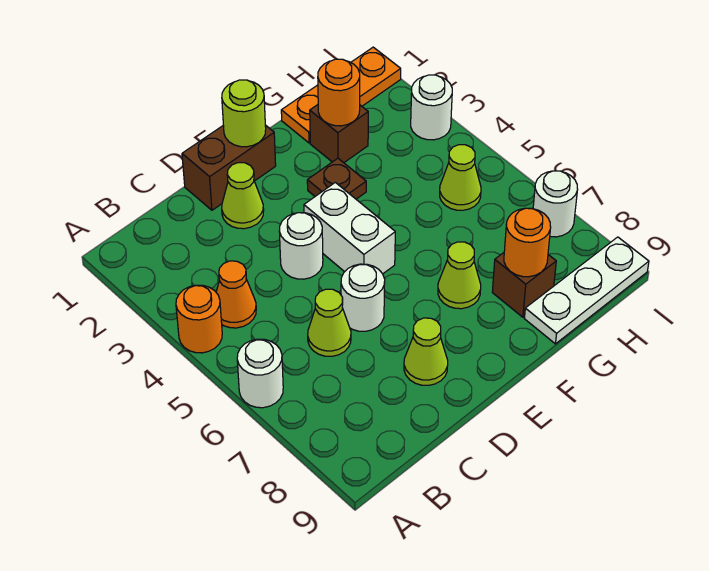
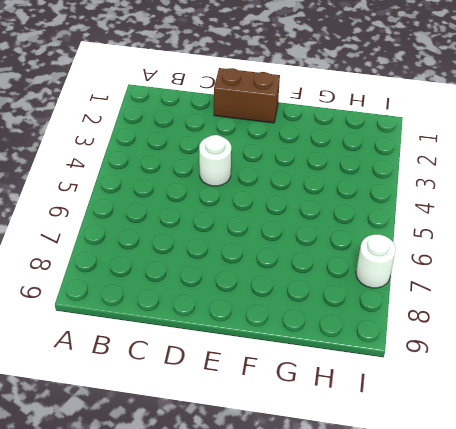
none -> orange round brick A4 level 1
none -> white round brick A6 level 1
none -> orange cone B4 level 1

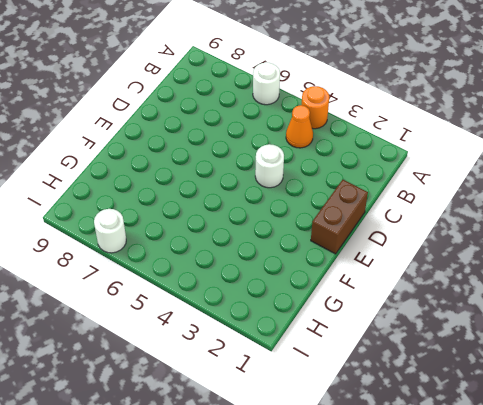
none -> lime cone C6 level 1
none -> lime cone D2 level 1
none -> white round brick D6 level 1

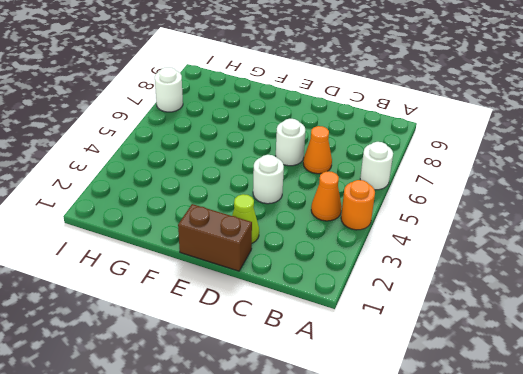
orange cone C6 level 1 -> lime cone C6 level 1
none -> lime cone D8 level 1
none -> white brick E4:E5 level 1
none -> brown plate F3 level 1

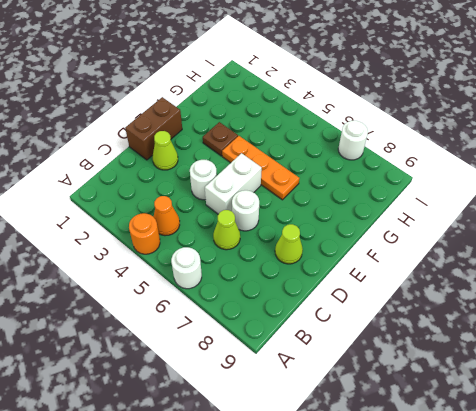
white brick D5:E5 level 1 -> white brick E4:E5 level 1
orange plate F4:F6 level 1 -> orange plate G1:I1 level 1
none -> lime cone F7 level 1
none -> brown brick G2 level 1
none -> brown brick G8 level 1

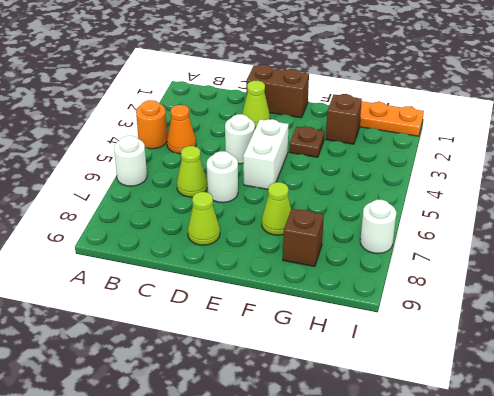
none -> white plate G9:I9 level 1
none -> lime cone H5 level 1
none -> white round brick I3 level 1

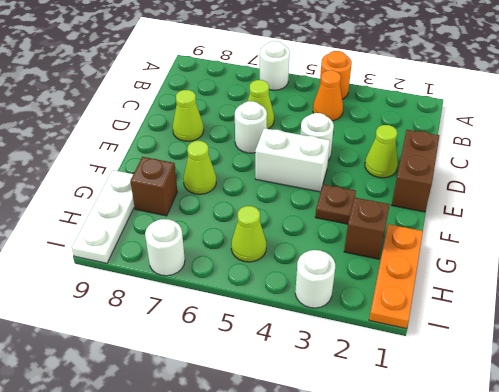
none -> lime round brick E1 level 2
none -> orange round brick G2 level 2
none -> orange round brick G8 level 2

